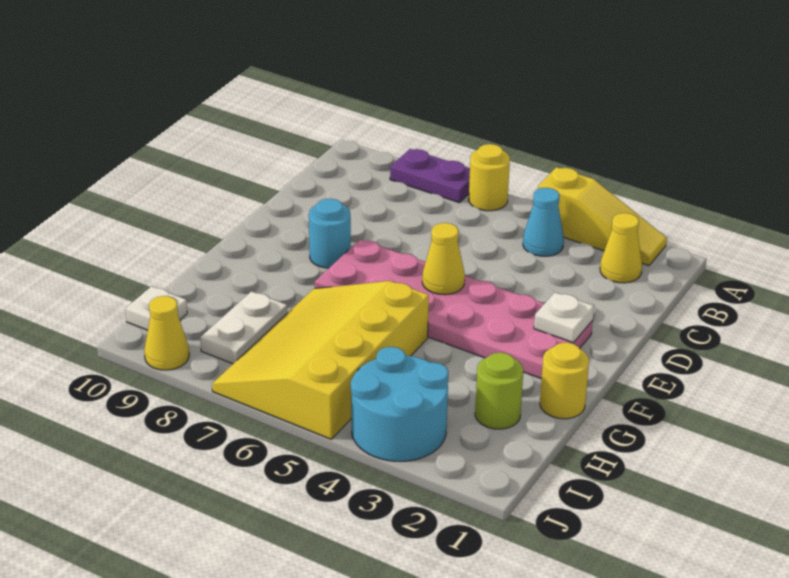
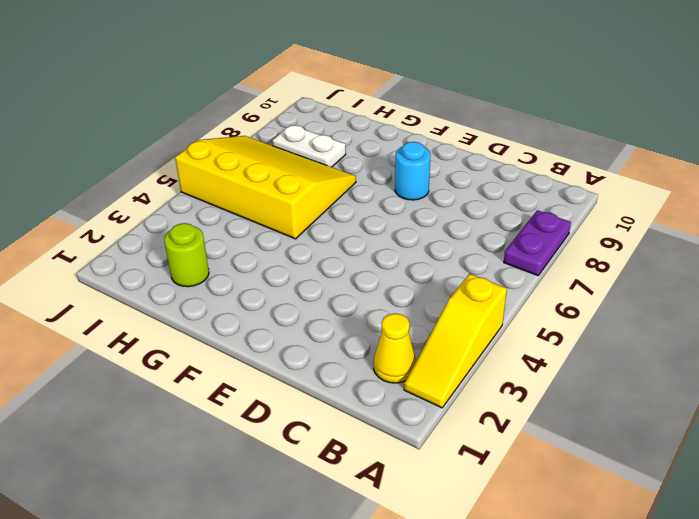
none -> yellow round brick A6 level 1
none -> cyan cone B4 level 1
none -> pink plate E2:F7 level 1

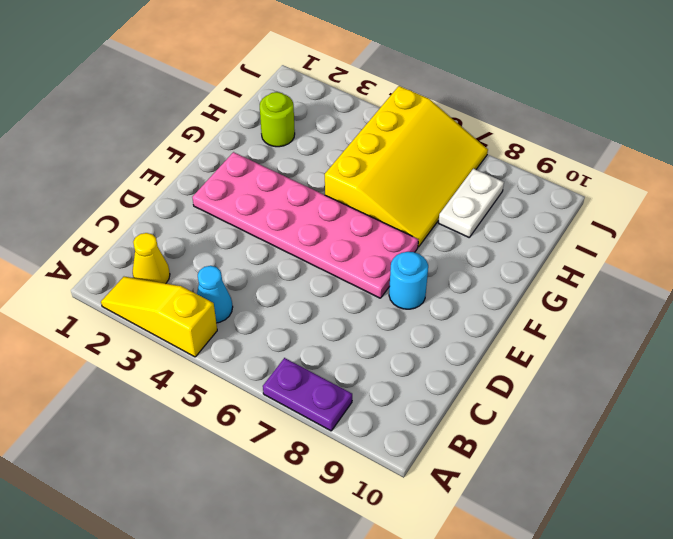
none -> yellow round brick A6 level 1
none -> yellow round brick G1 level 1
none -> cyan round brick I3:J4 level 1

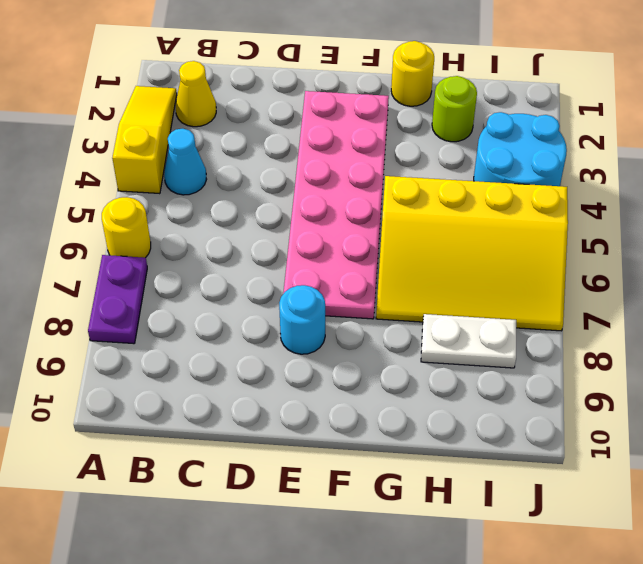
none -> white plate I10 level 1
none -> yellow cone J9 level 1
none -> white plate E2 level 2

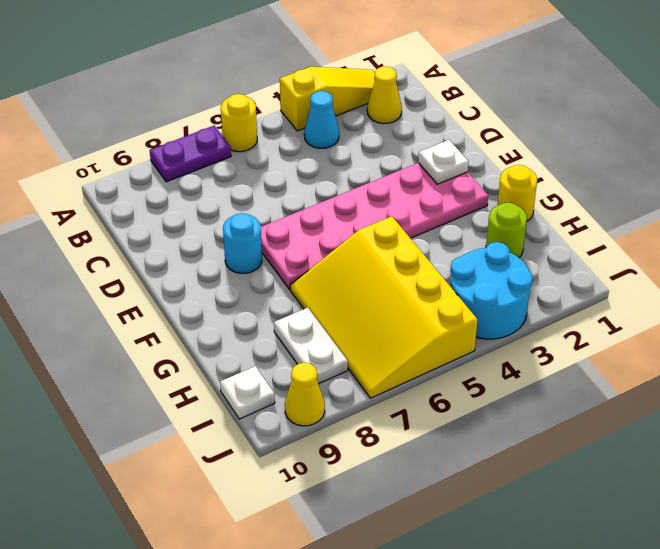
none -> yellow cone E5 level 2

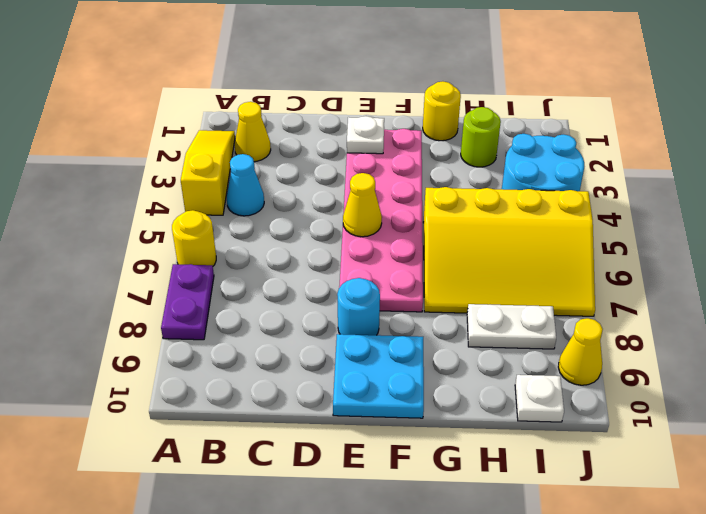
cyan plate E9:F10 level 1 -> none

